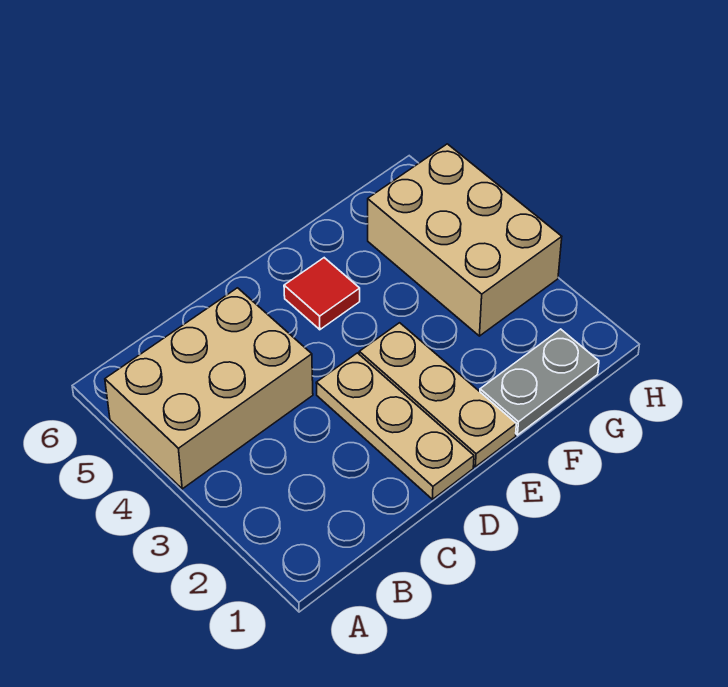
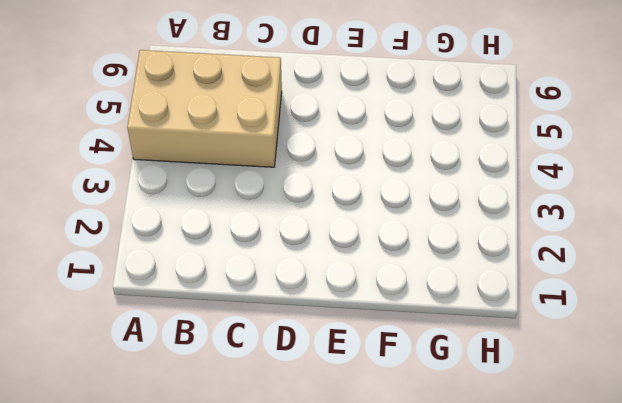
none -> tan plate D1:D3 level 1
none -> tan plate E1:E3 level 1

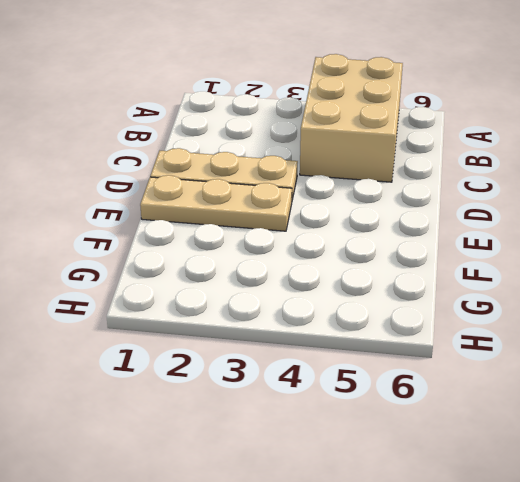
none -> red tile E5 level 1
none -> grey plate F1:G1 level 1

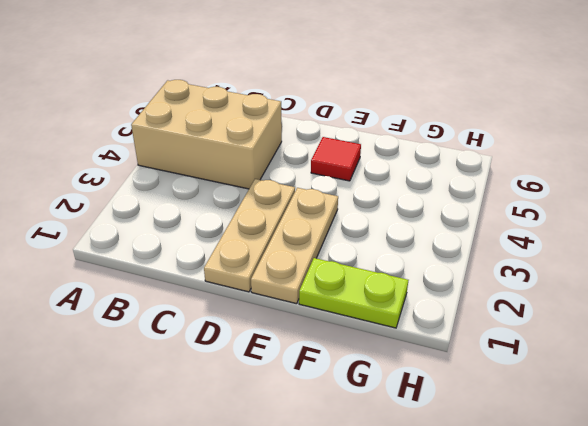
lime plate F1:G1 level 1 -> grey plate F1:G1 level 1
none -> tan brick G3:H5 level 1

